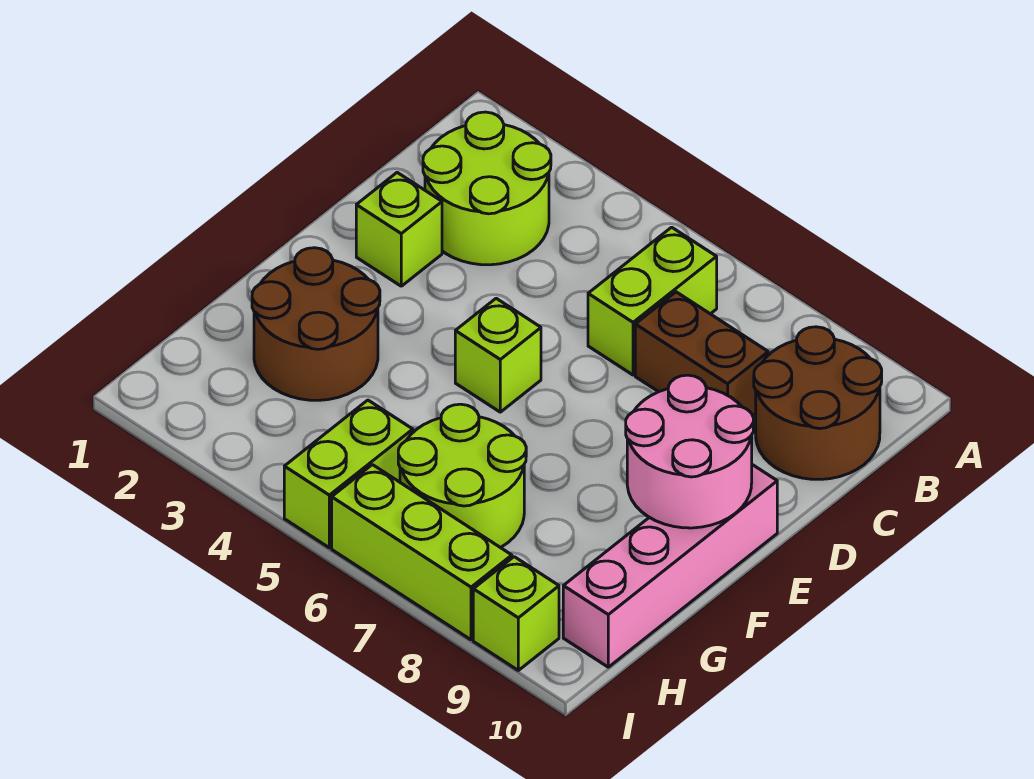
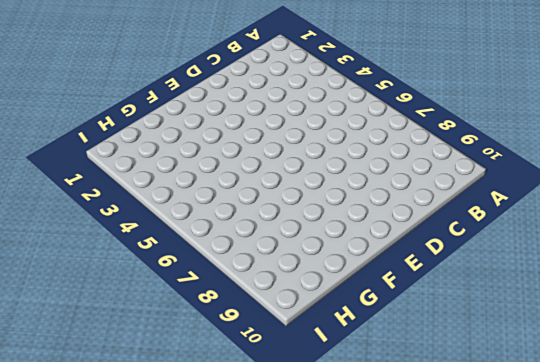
none -> lime round brick B2:C3 level 1
none -> lime brick B6:C6 level 1
none -> brown round brick B9:C10 level 1

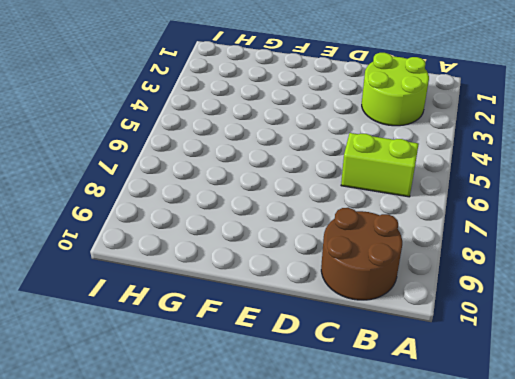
none -> brown brick C7:C8 level 1
none -> lime brick D2 level 1
none -> lime brick E5 level 1

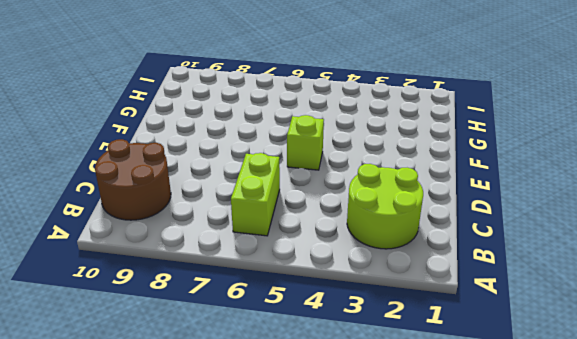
none -> brown brick C7:C8 level 1
none -> lime brick D2 level 1
none -> pink brick E10:H10 level 1

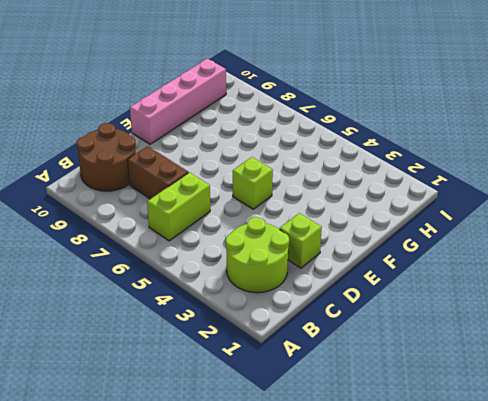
none -> brown round brick F2:G3 level 1
none -> lime round brick G6:H7 level 1
none -> lime brick H5:I5 level 1

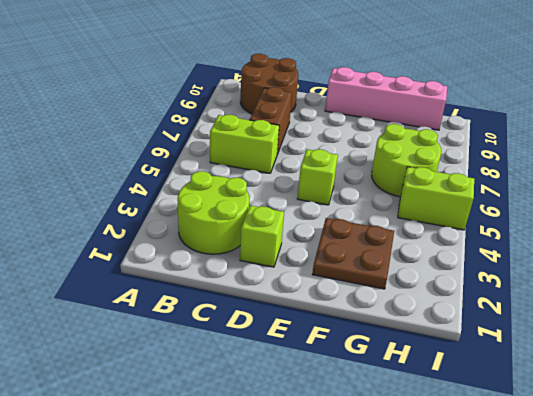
brown plate F2:G3 level 1 -> brown round brick F2:G3 level 1
none -> lime brick I6:I8 level 1
none -> lime brick I9 level 1
none -> pink round brick E9:F10 level 2

